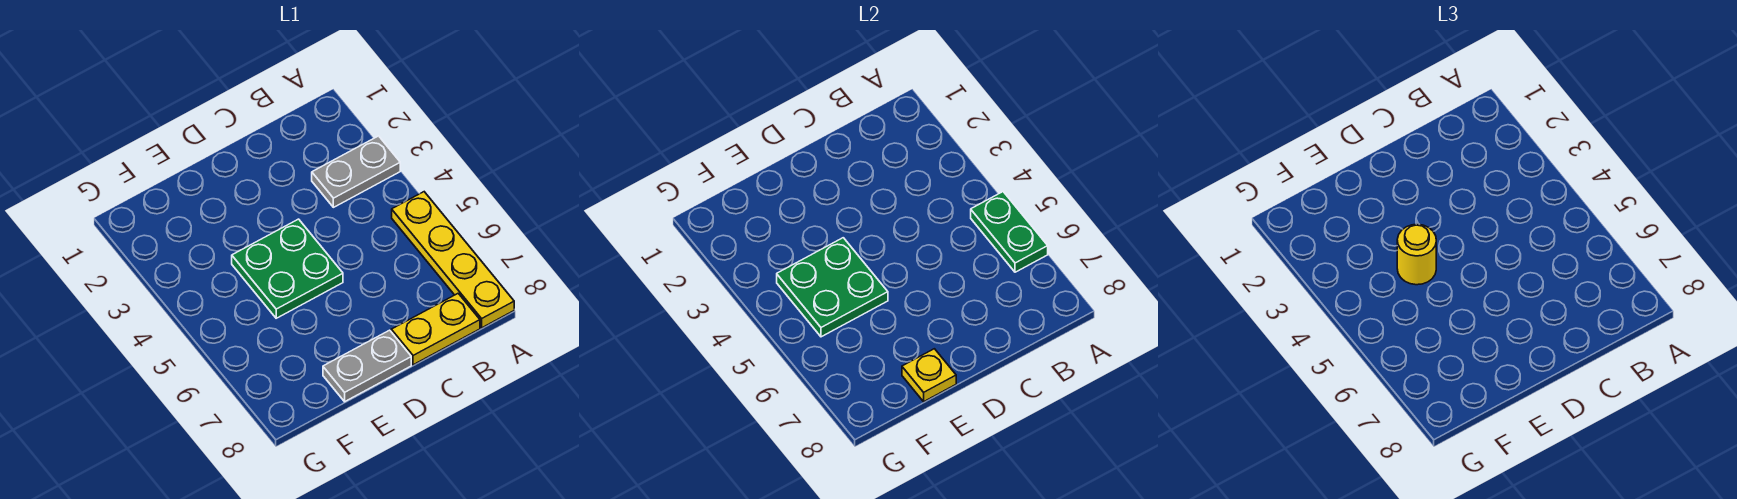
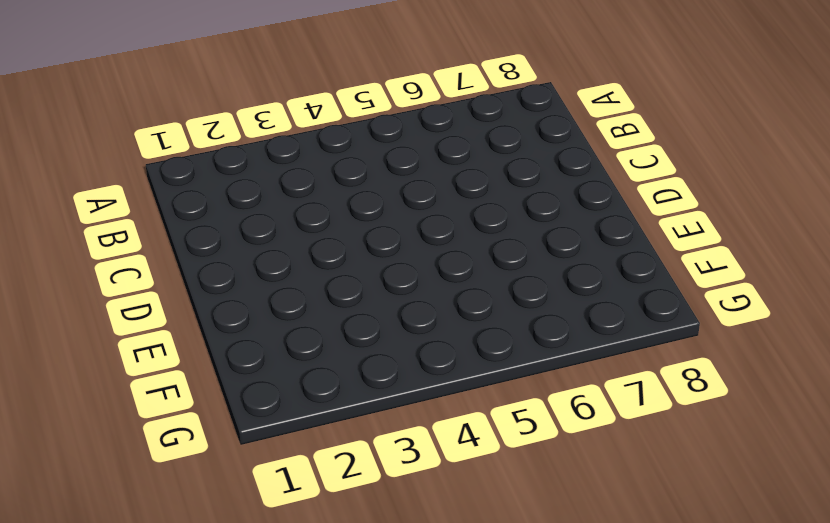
none -> grey plate A3:B3 level 1
none -> yellow plate A5:A8 level 1

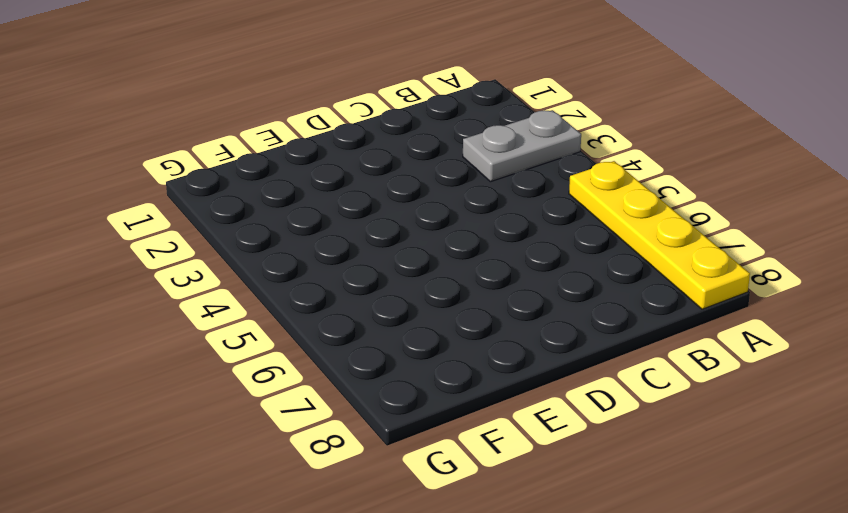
none -> yellow plate B8:C8 level 1
none -> green plate D4:E5 level 1

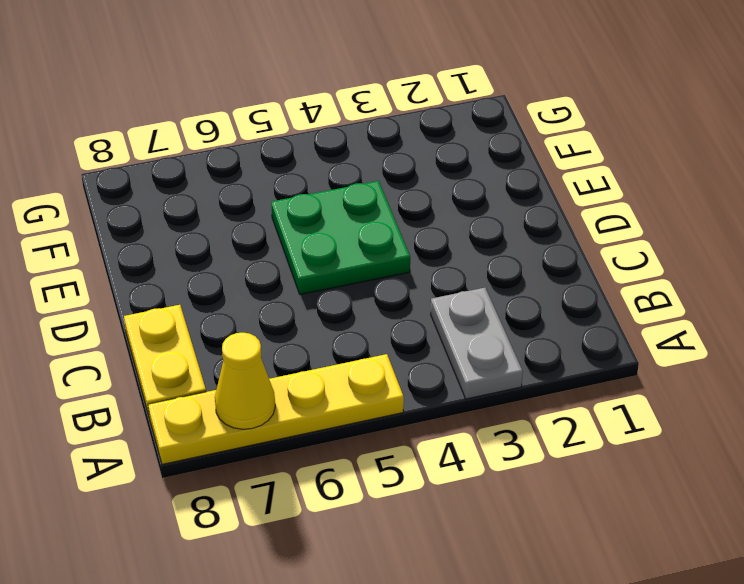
yellow cone A7 level 2 -> none
none -> grey plate D8:E8 level 1
none -> green plate A5:A6 level 2

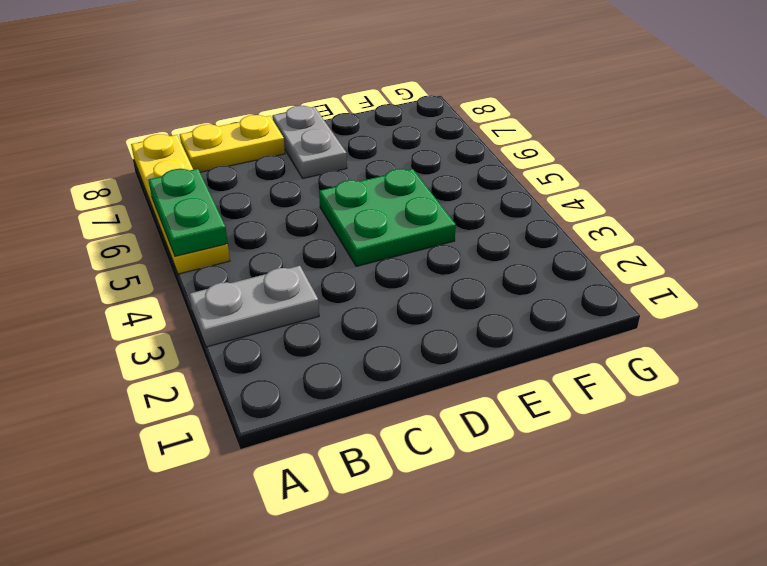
grey plate D7:D8 level 1 -> grey plate D8:E8 level 1
none -> green plate E4:F5 level 2
none -> yellow plate E8 level 2

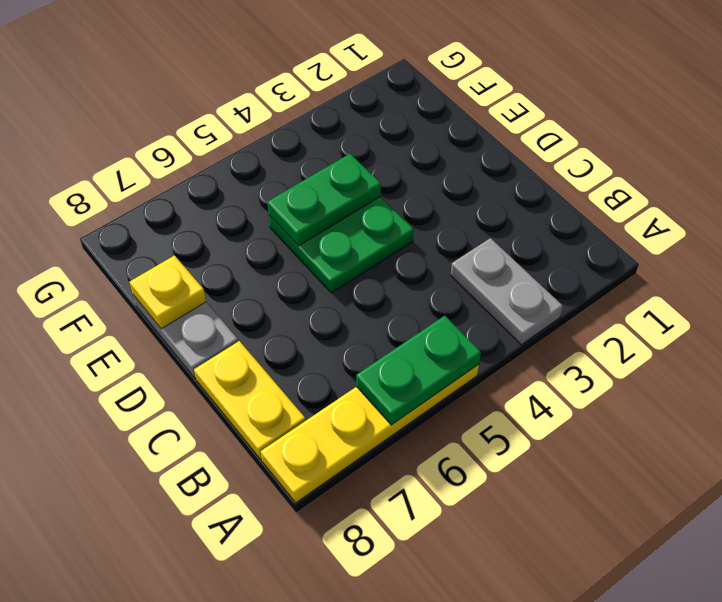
green plate E4:E5 level 2 -> green plate E4:F5 level 2
none -> yellow round brick E4 level 3

